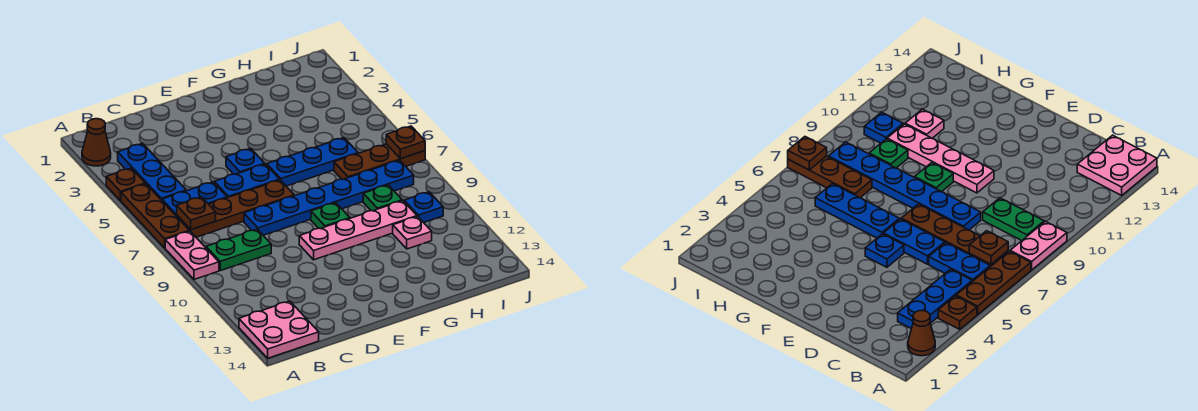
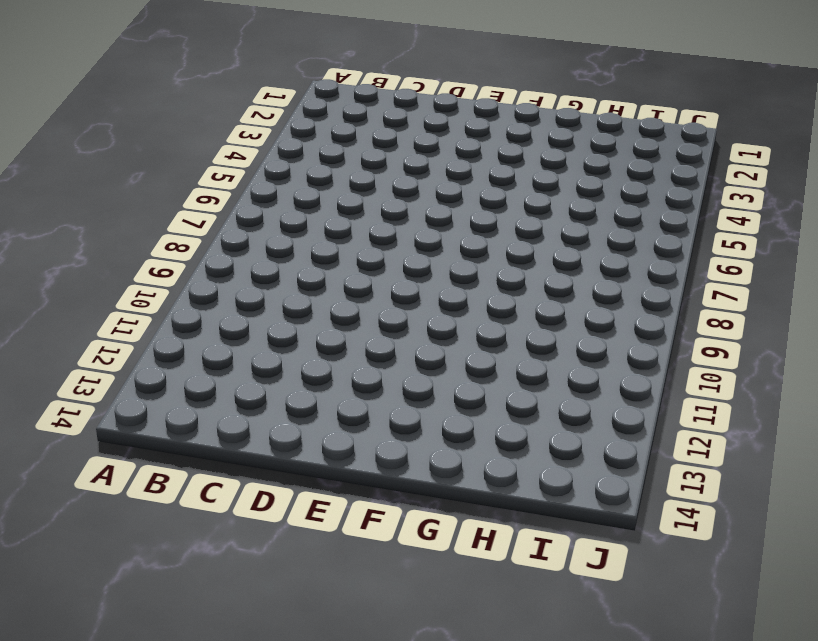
none -> brown cone A2 level 1
none -> brown plate A4 level 1
none -> brown plate A5:A7 level 1

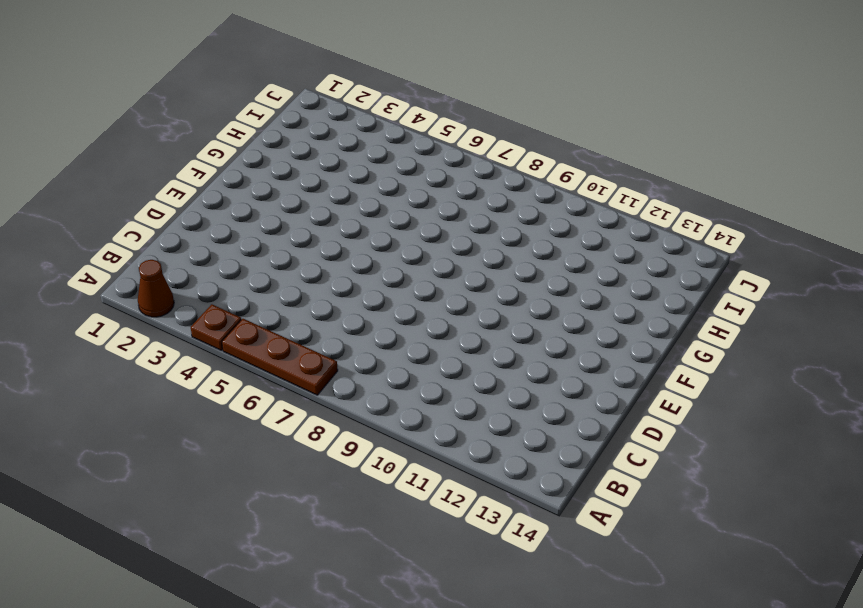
none -> pink plate A8:A9 level 1
none -> pink plate A13:B14 level 1
none -> blue plate B3:B5 level 1

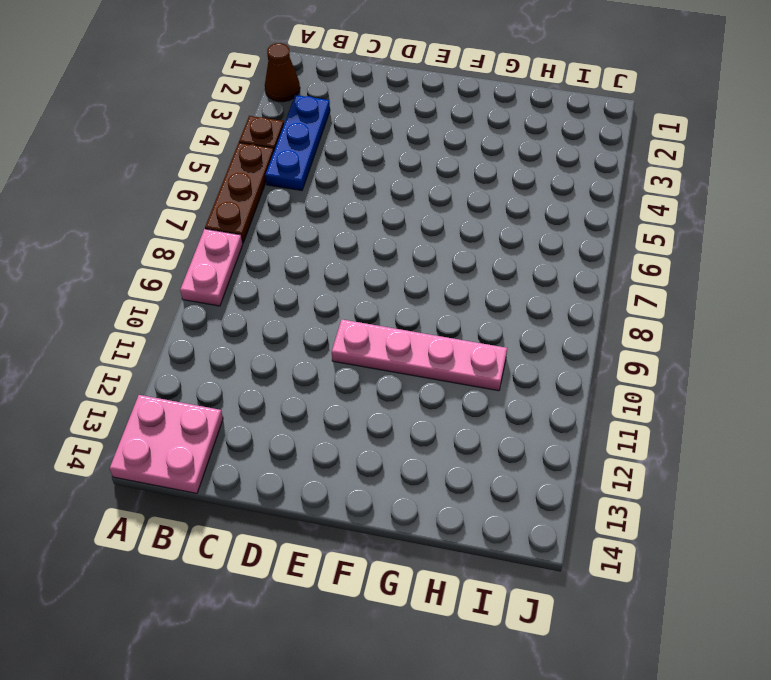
none -> blue plate B6:C6 level 1
none -> brown plate B7:E7 level 1
none -> green plate B9:C9 level 1

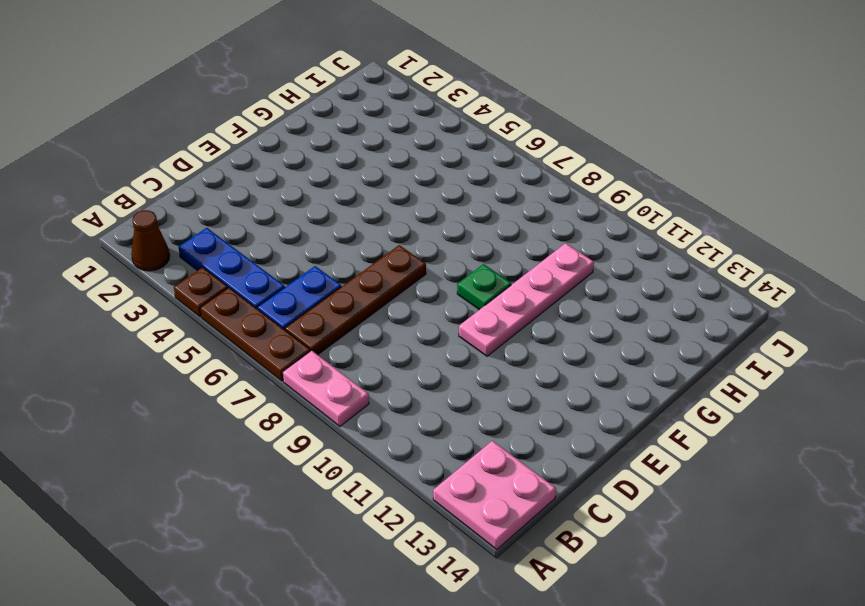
none -> green plate B9:C9 level 1
none -> blue plate D6:E6 level 1
none -> blue plate D8:I8 level 1

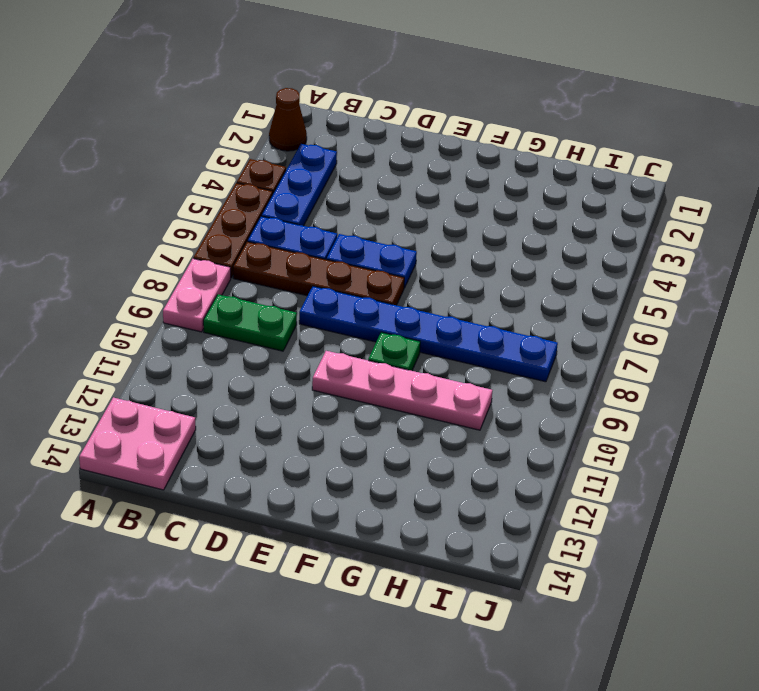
none -> blue plate E5 level 1
none -> blue plate F6:H6 level 1
none -> brown plate H7:J7 level 1

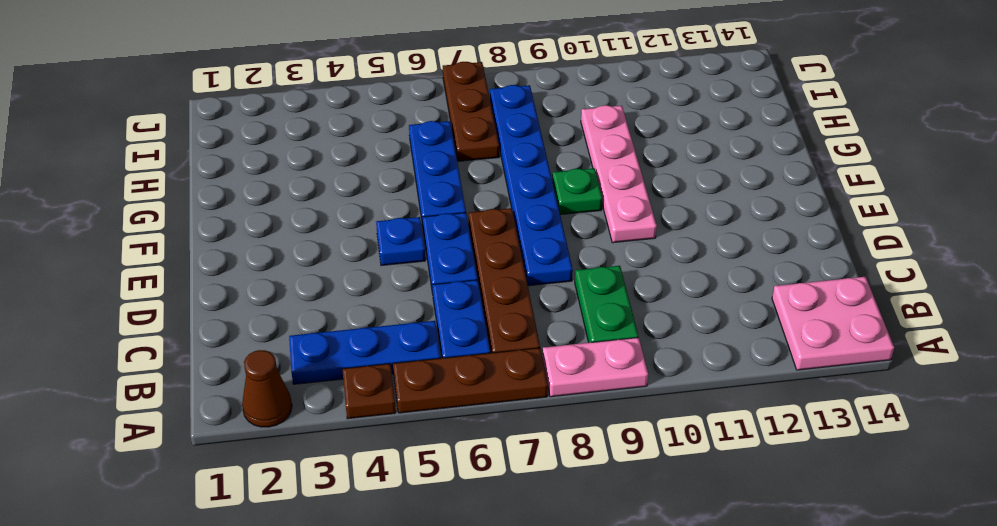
none -> green plate H9 level 1
none -> pink plate H11 level 1
none -> blue plate I10 level 1

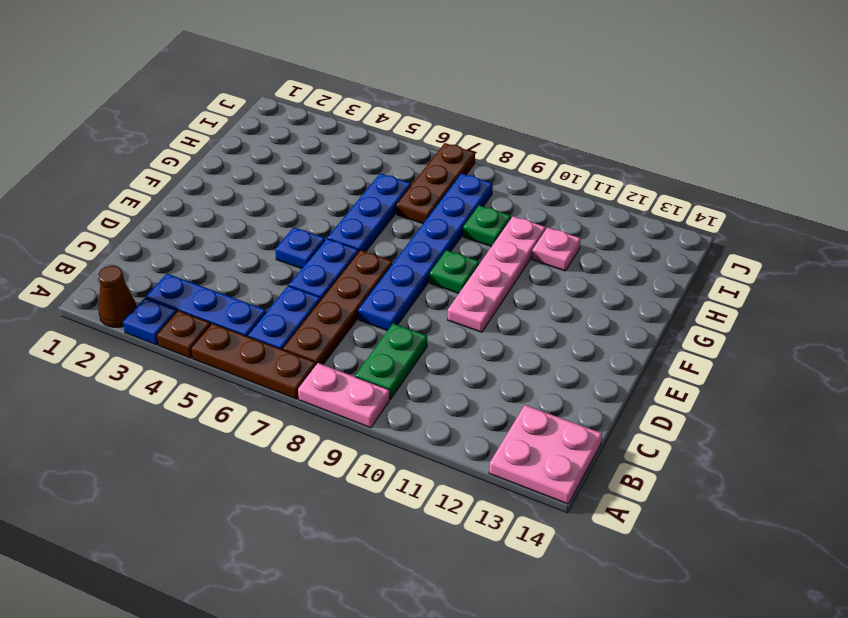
blue plate A3 level 1 -> blue plate I10 level 1
none -> brown plate B7 level 2
none -> brown plate J7 level 2

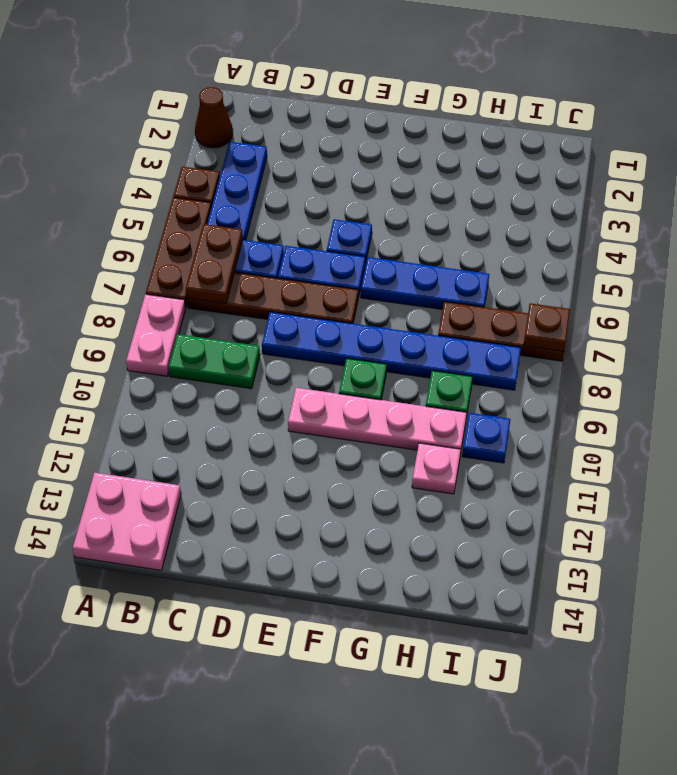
brown plate B6:B7 level 2 -> brown plate B7 level 2

